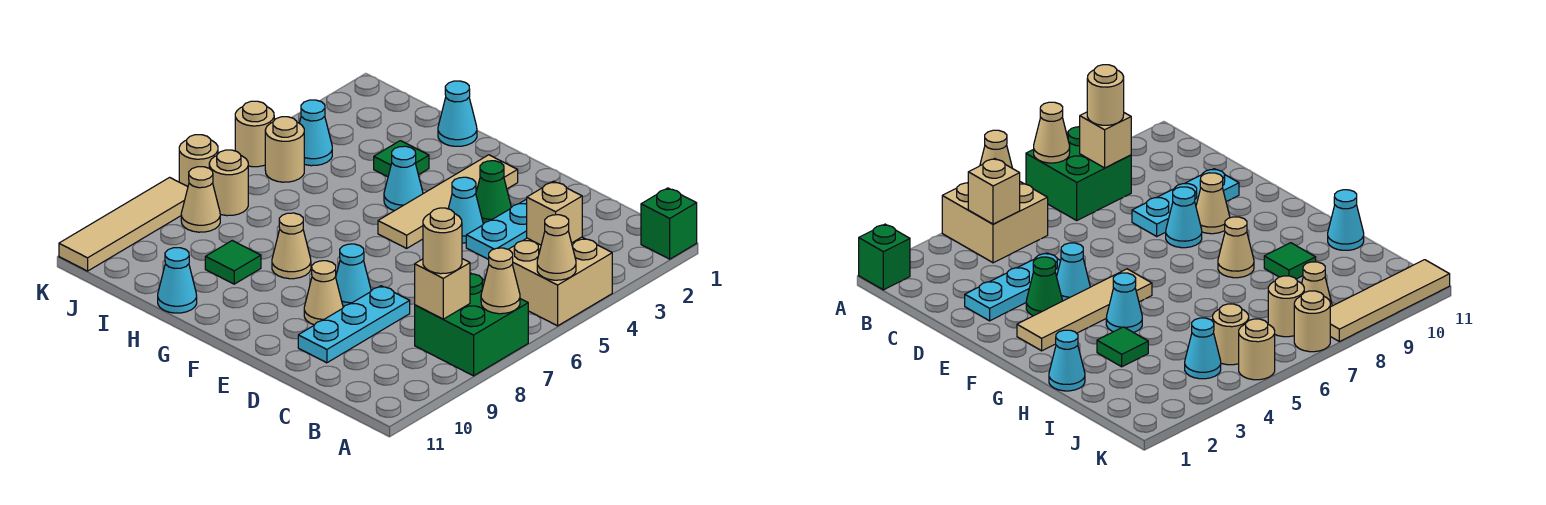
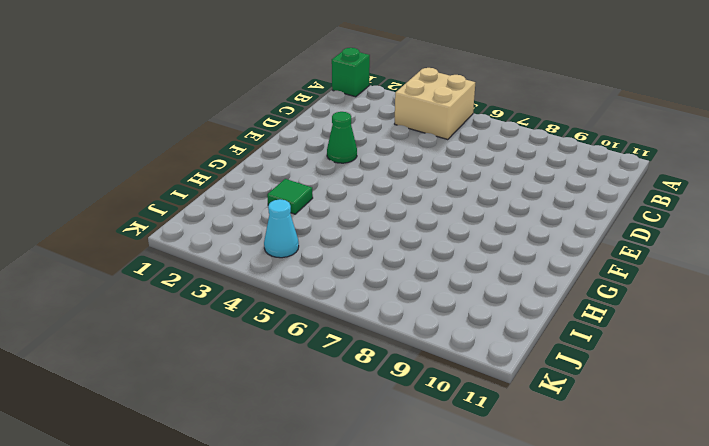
none -> green brick A7:B8 level 1
none -> cyan plate D2:D4 level 1
none -> cyan plate D8:D10 level 1

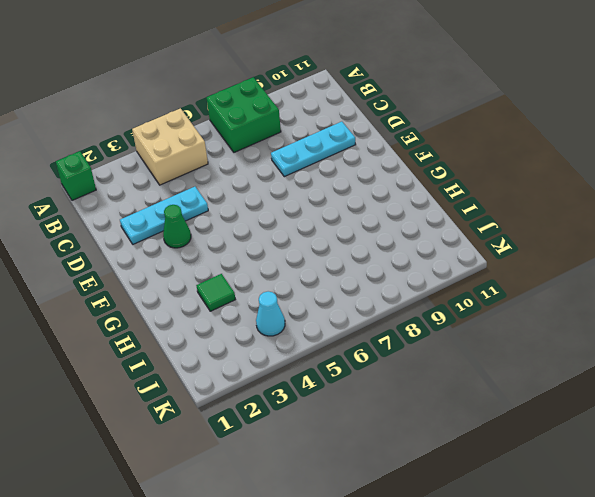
none -> cyan cone E4 level 1
none -> cyan cone E8 level 1
none -> tan cone E9 level 1

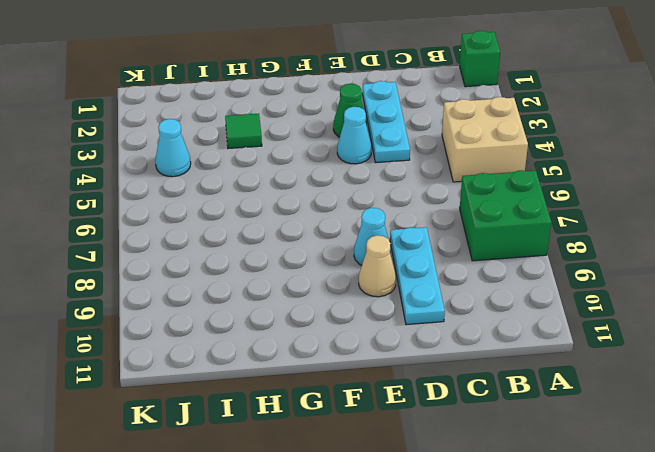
none -> tan tile F2:F5 level 1
none -> cyan cone G4 level 1
none -> tan cone G8 level 1

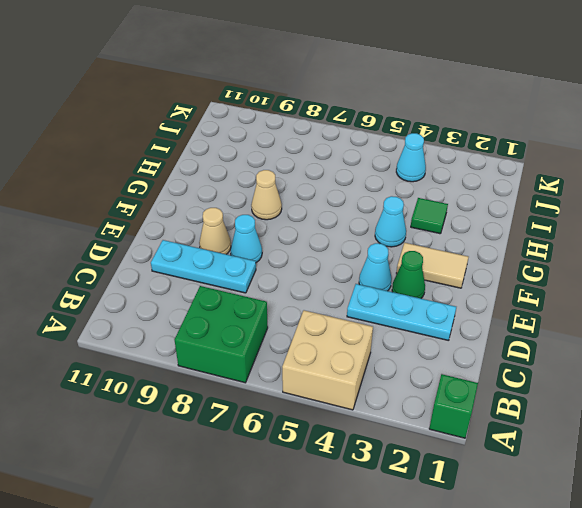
tan tile F2:F3 level 1 -> tan tile F2:F5 level 1
none -> cyan cone H1 level 1
none -> green tile H9 level 1
none -> cyan cone H11 level 1

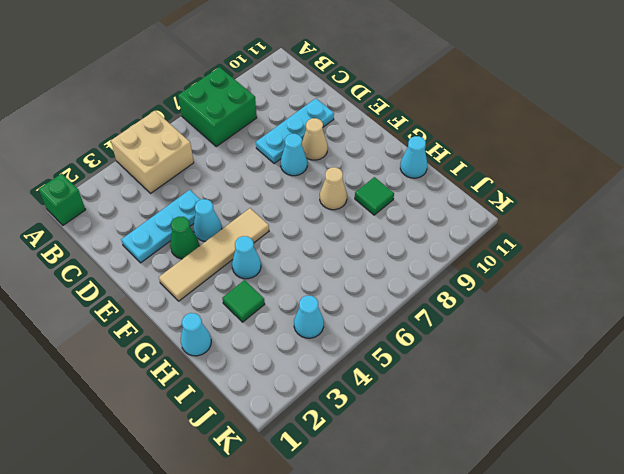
none -> tan round brick J5 level 1
none -> tan round brick J7 level 1
none -> tan cone J8 level 1

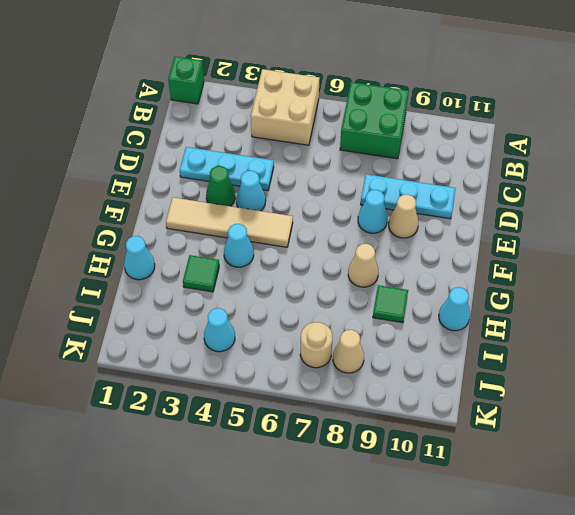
none -> tan round brick J5 level 1
none -> tan round brick K5 level 1
none -> tan round brick K7 level 1

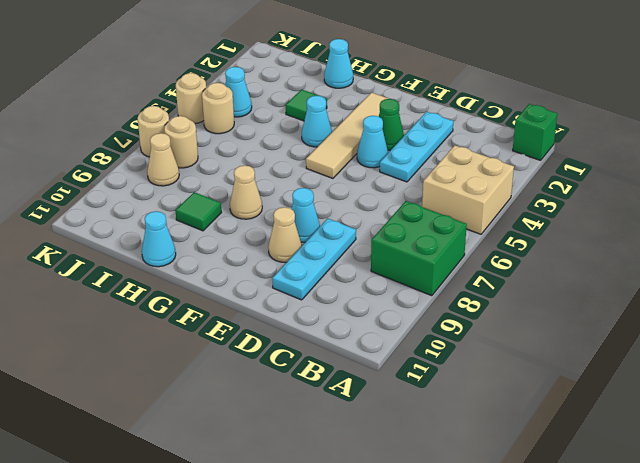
none -> tan tile K8:K11 level 1
none -> tan cone A5 level 2
none -> tan cone A7 level 2

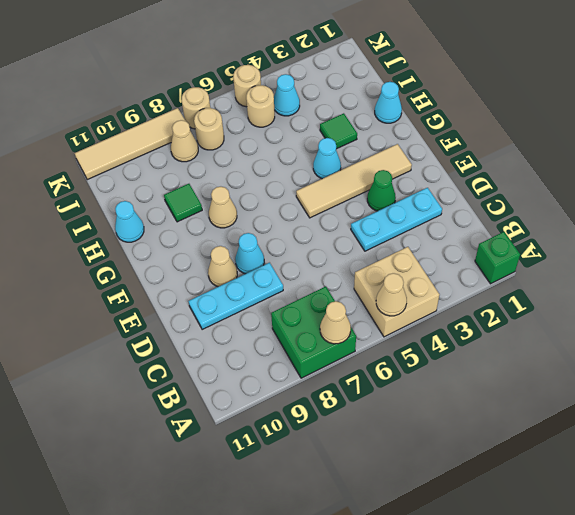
none -> cyan cone E4 level 1
none -> tan brick B4 level 2
none -> tan brick B8 level 2

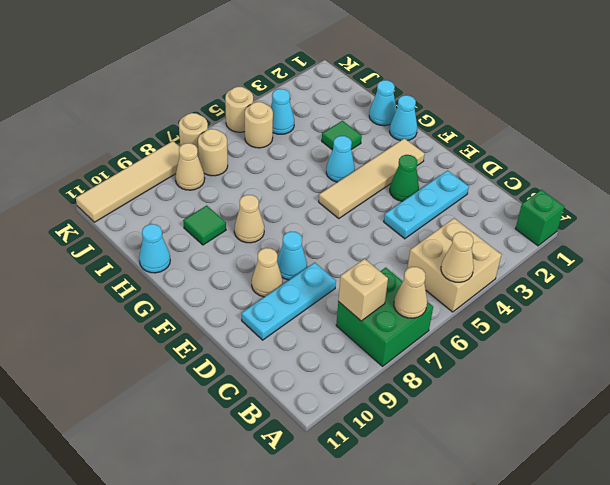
cyan cone G1 level 1 -> cyan cone E4 level 1
none -> tan brick B4 level 2
none -> tan round brick B8 level 3

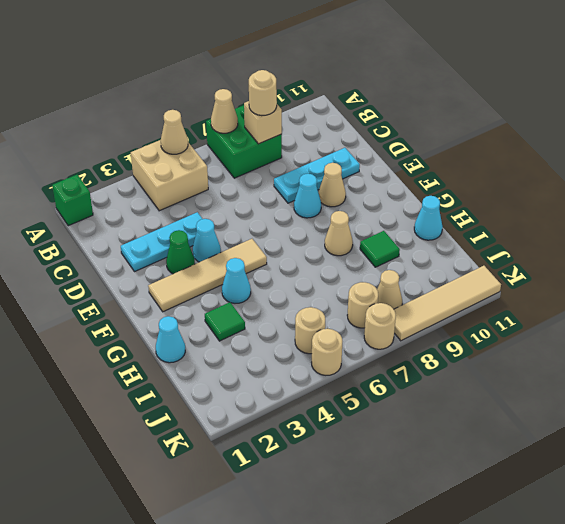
none -> cyan cone J4 level 1
none -> tan brick B4 level 2

